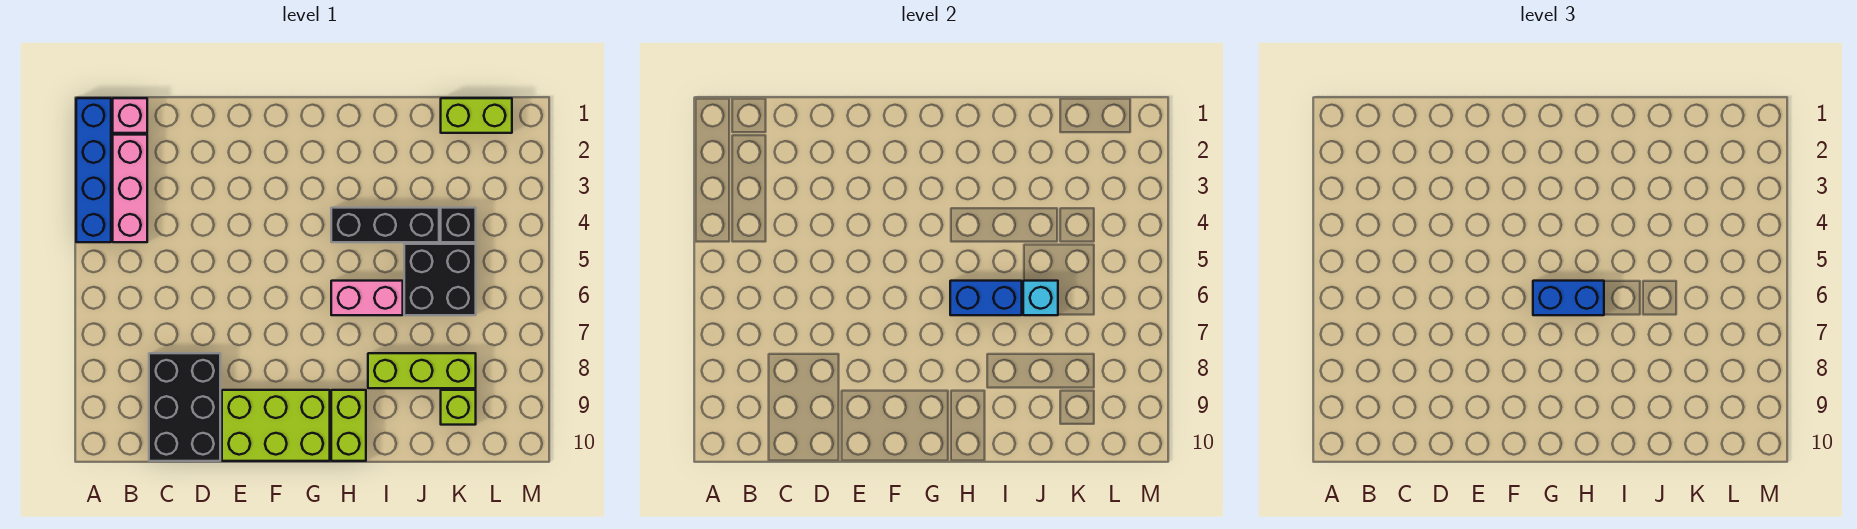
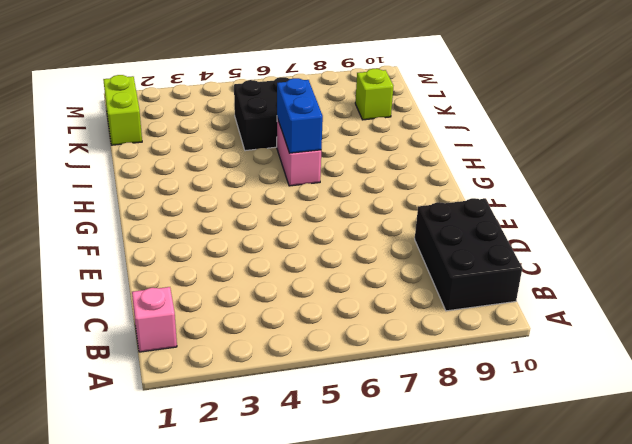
black brick B9:D10 level 1 -> black brick C8:D10 level 1
none -> blue brick A1:A4 level 1
none -> pink brick B2:B4 level 1
none -> lime brick E9:G10 level 1

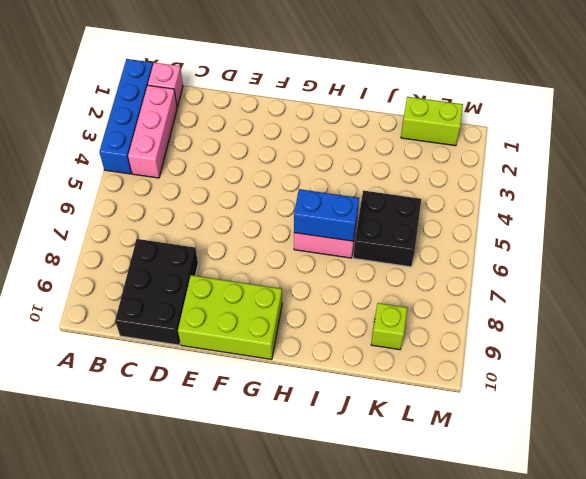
none -> black brick H4:J4 level 1
none -> lime brick H9:H10 level 1
none -> lime brick I8:K8 level 1

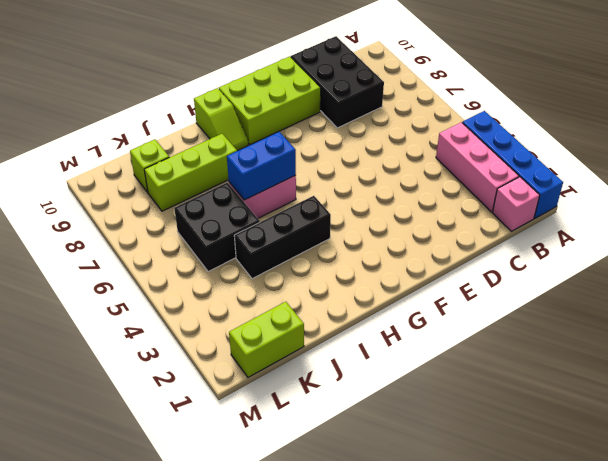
lime slope H9:H10 level 1 top 10 -> lime brick H9:H10 level 1
none -> black brick K4 level 1
none -> cyan brick J6 level 2
none -> blue brick G6:H6 level 3

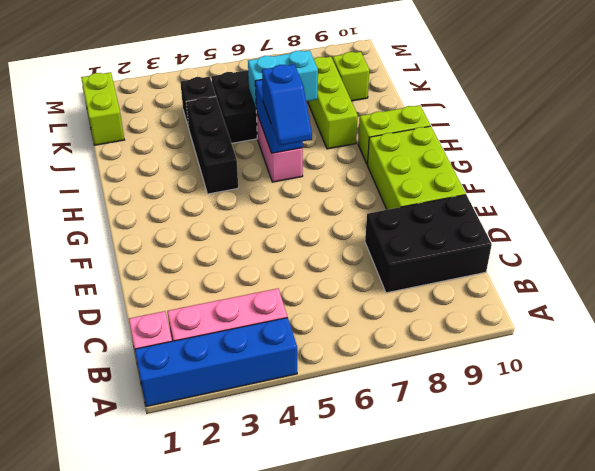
blue slope G6:H6 level 3 top H -> blue brick G6:H6 level 3
cyan brick J6:J7 level 2 -> cyan brick J6 level 2

